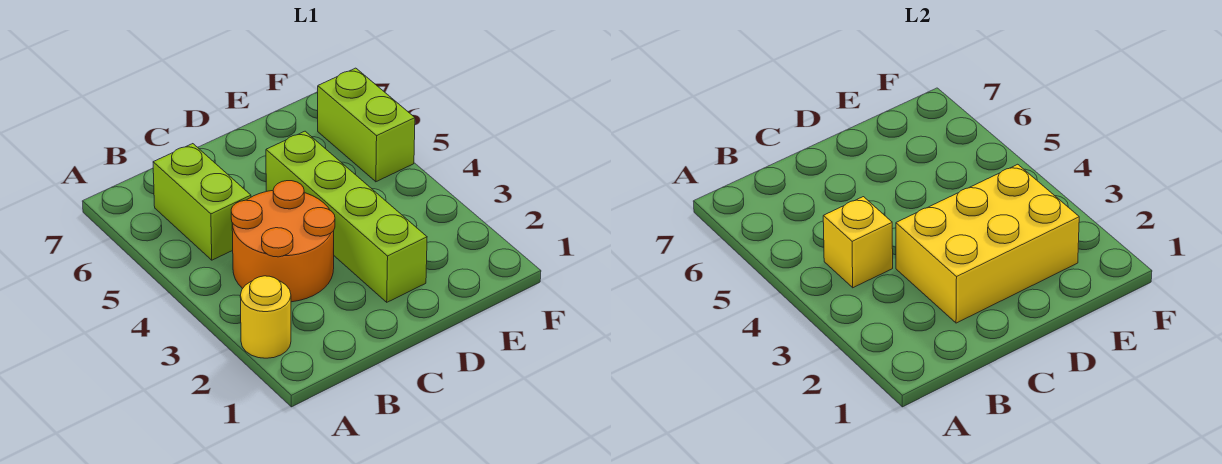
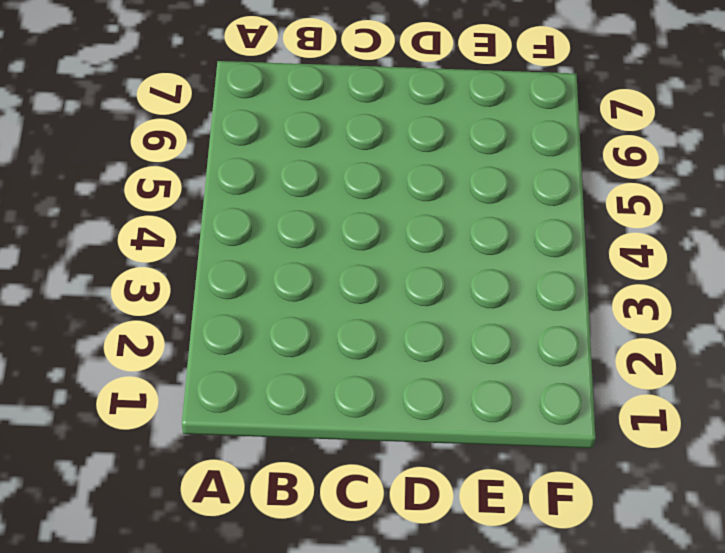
none -> yellow round brick A2 level 1
none -> orange round brick B3:C4 level 1

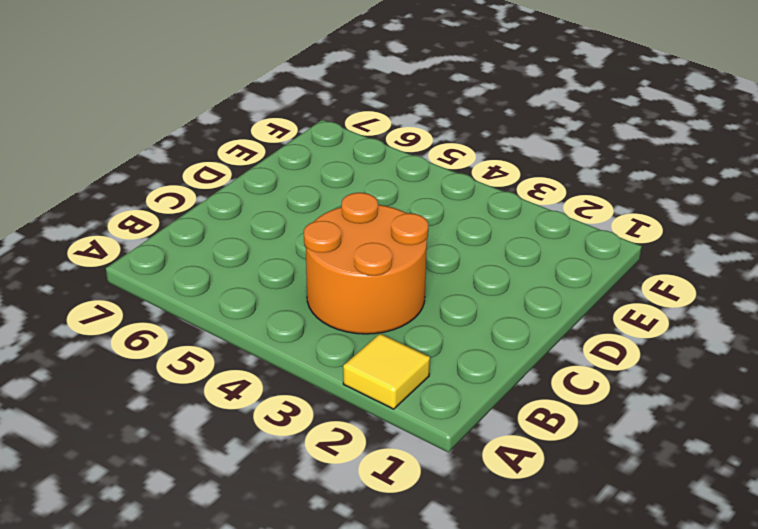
yellow tile A2 level 1 -> yellow round brick A2 level 1
none -> lime brick B5:B6 level 1
none -> lime brick D2:D5 level 1

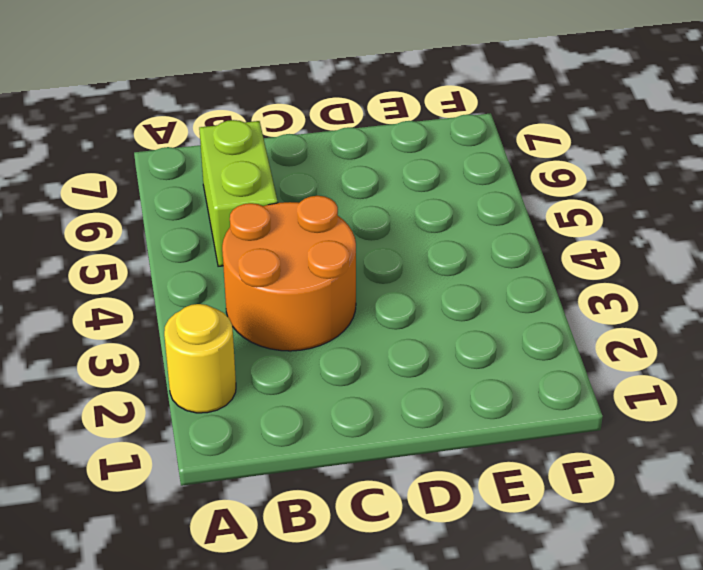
none -> lime brick D2:D5 level 1
none -> lime brick F5:F6 level 1

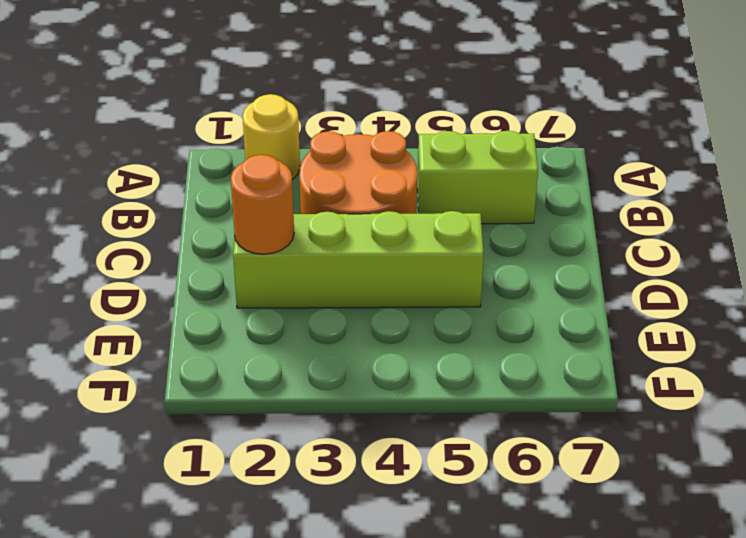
orange round brick D2 level 2 -> yellow brick C2:E3 level 2
none -> lime brick F5:F6 level 1
none -> yellow brick B4 level 2

